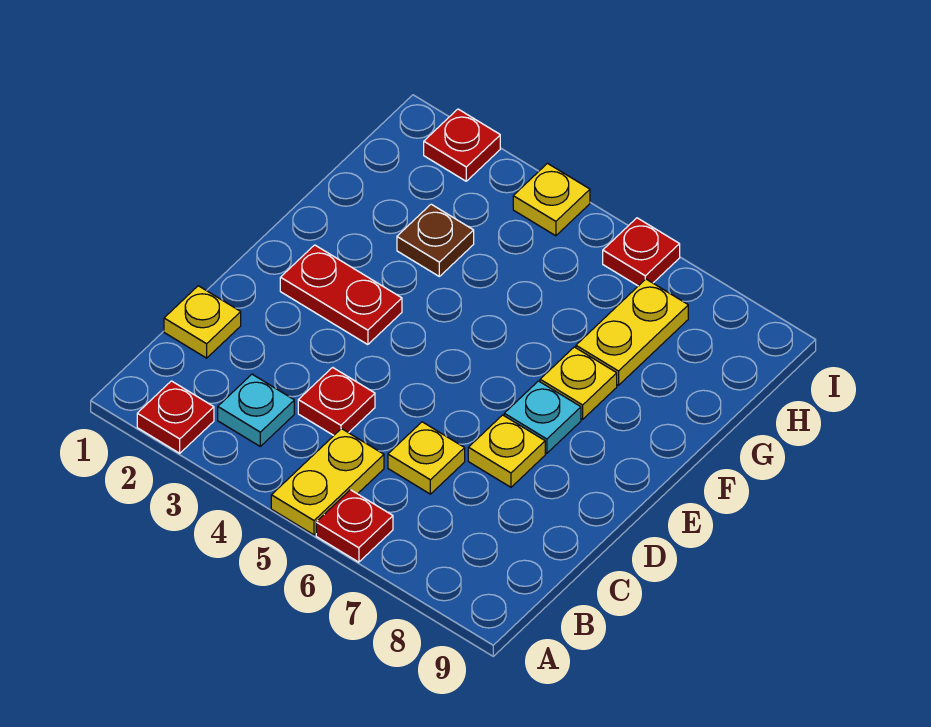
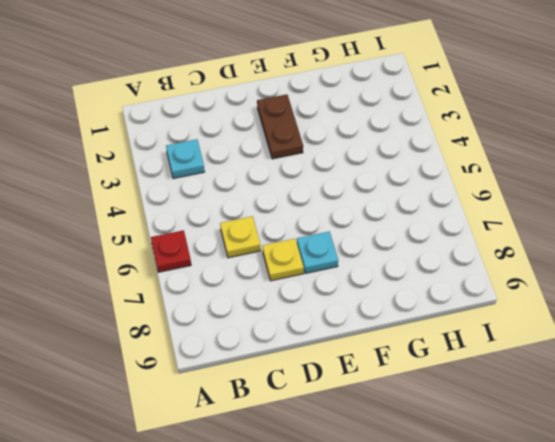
brown plate E2:E3 level 1 -> red plate E2:E3 level 1
none -> red plate A2 level 1
none -> yellow plate A5:B5 level 1
none -> yellow plate C1 level 1

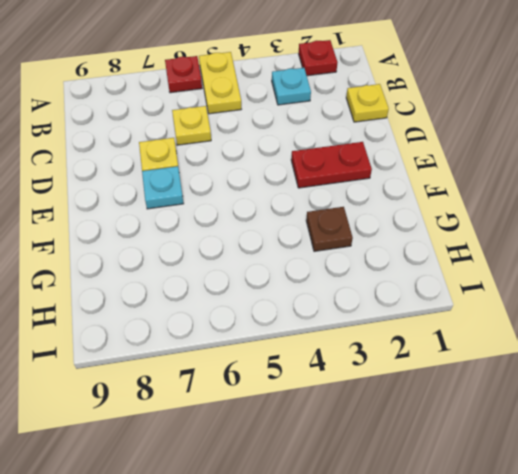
none -> red plate C4 level 1
none -> yellow plate F7 level 1
none -> yellow plate G7:H7 level 1

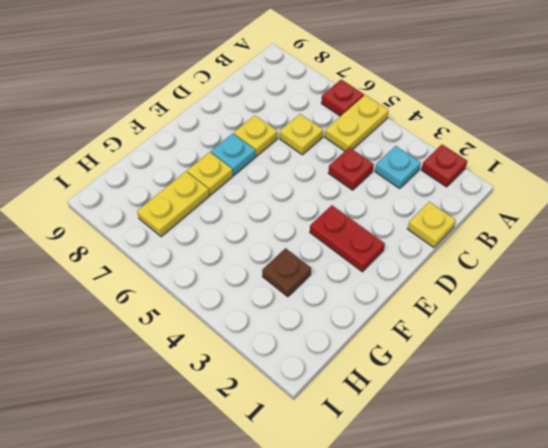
none -> red plate I2 level 1
none -> yellow plate I4 level 1
none -> red plate I6 level 1

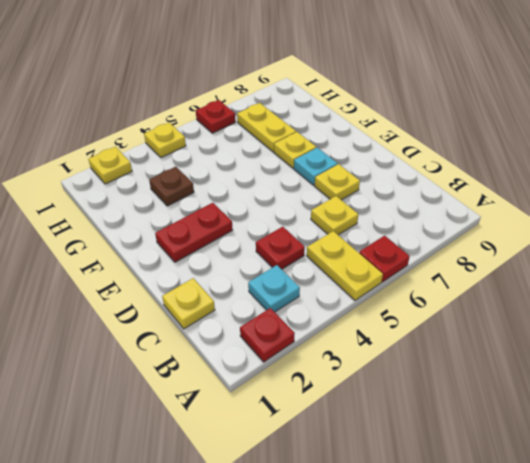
yellow plate I2 level 1 -> red plate I2 level 1

